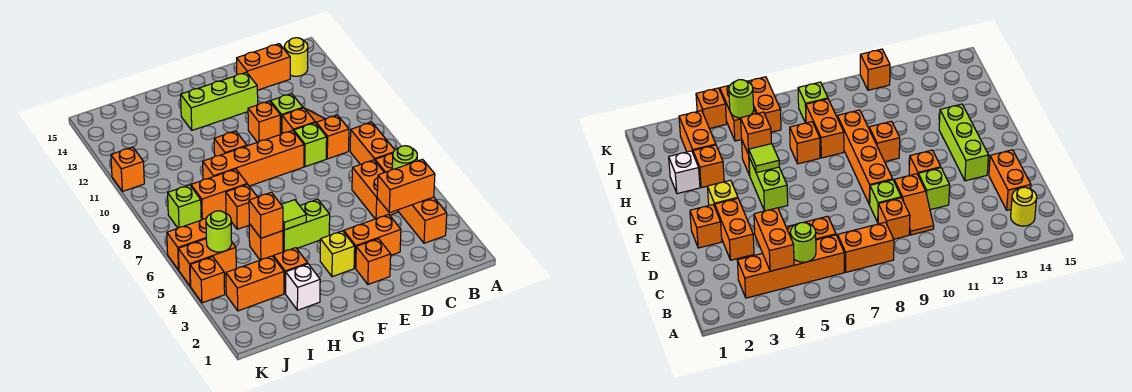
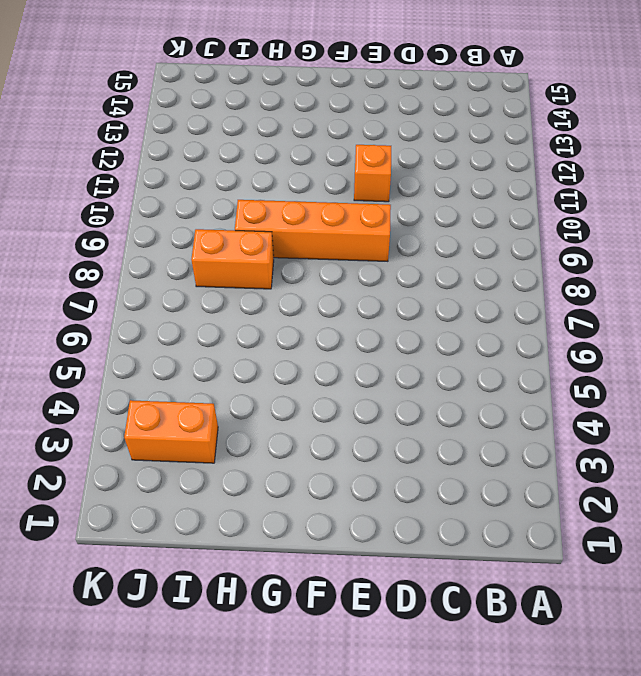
none -> orange brick B3:B6 level 1
none -> orange brick B7:B8 level 1
none -> yellow round brick B14 level 1
none -> orange brick C5:C6 level 1

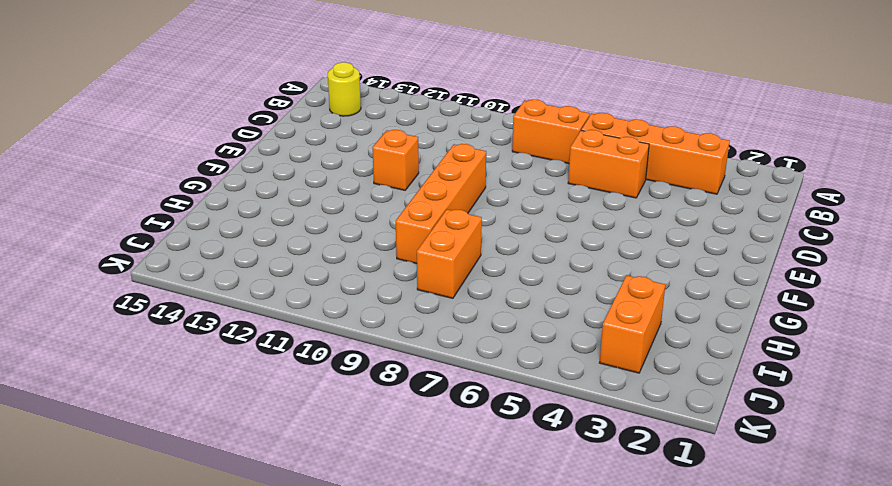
none -> orange brick C9 level 1
none -> orange slope C10:D10 level 1 top D
none -> orange brick C14:D14 level 1
none -> orange brick D3:E3 level 1

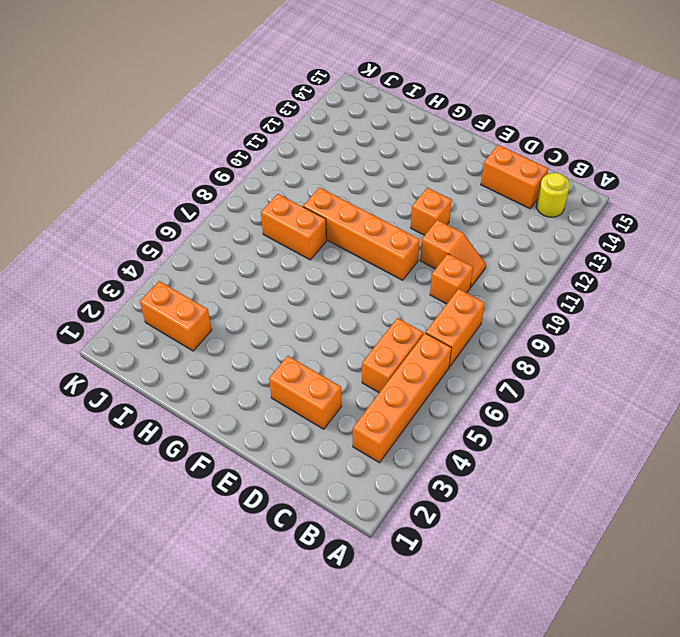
none -> lime brick D9 level 1
none -> lime brick D11 level 1
none -> orange brick E2 level 1
none -> lime brick E13:G13 level 1

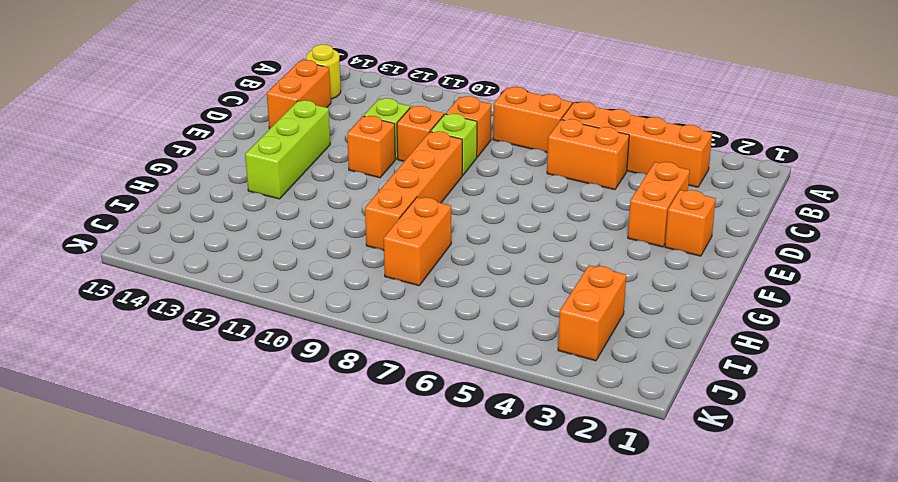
none -> yellow brick F3 level 1
none -> lime brick F5:G5 level 1
none -> orange brick G10 level 1
none -> white brick H2 level 1

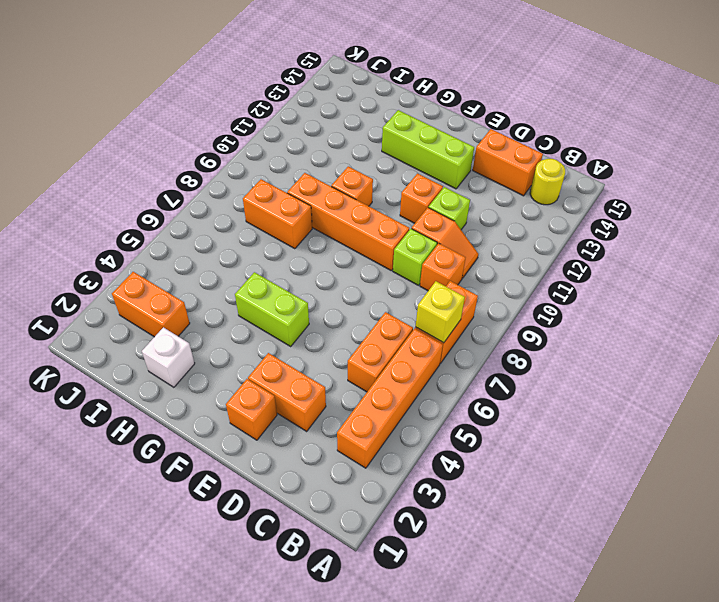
yellow brick B7 level 2 -> yellow brick F3 level 1
none -> orange brick H3 level 1
none -> orange brick H5 level 1
none -> orange brick H7 level 1
none -> orange brick J5:K5 level 1

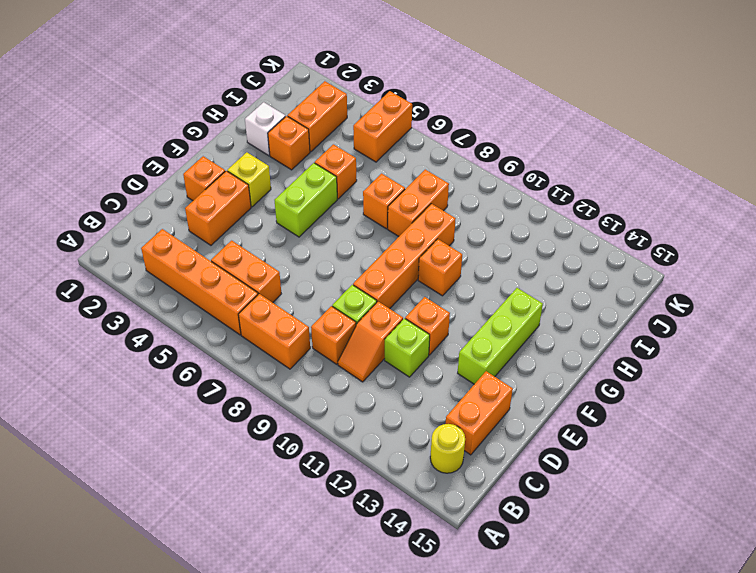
none -> orange brick J6:K6 level 1
none -> lime brick J8 level 1
none -> orange brick K4 level 1
none -> orange brick K11 level 1

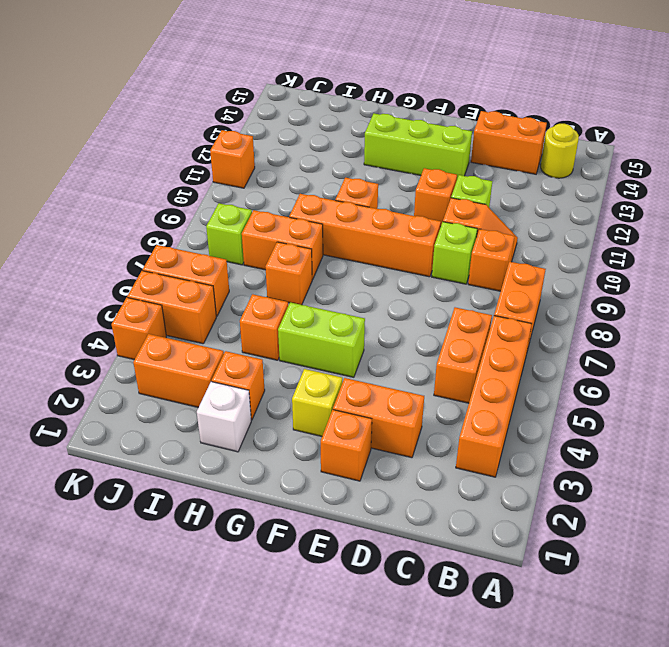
none -> orange brick B4:C4 level 2
none -> lime round brick B5 level 2
none -> lime tile G5 level 2
none -> orange brick H5 level 2

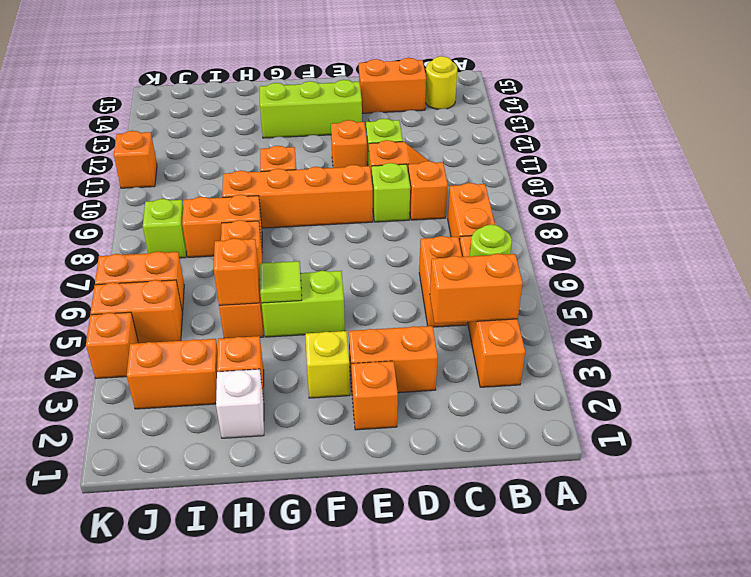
none -> lime round brick J5 level 2

